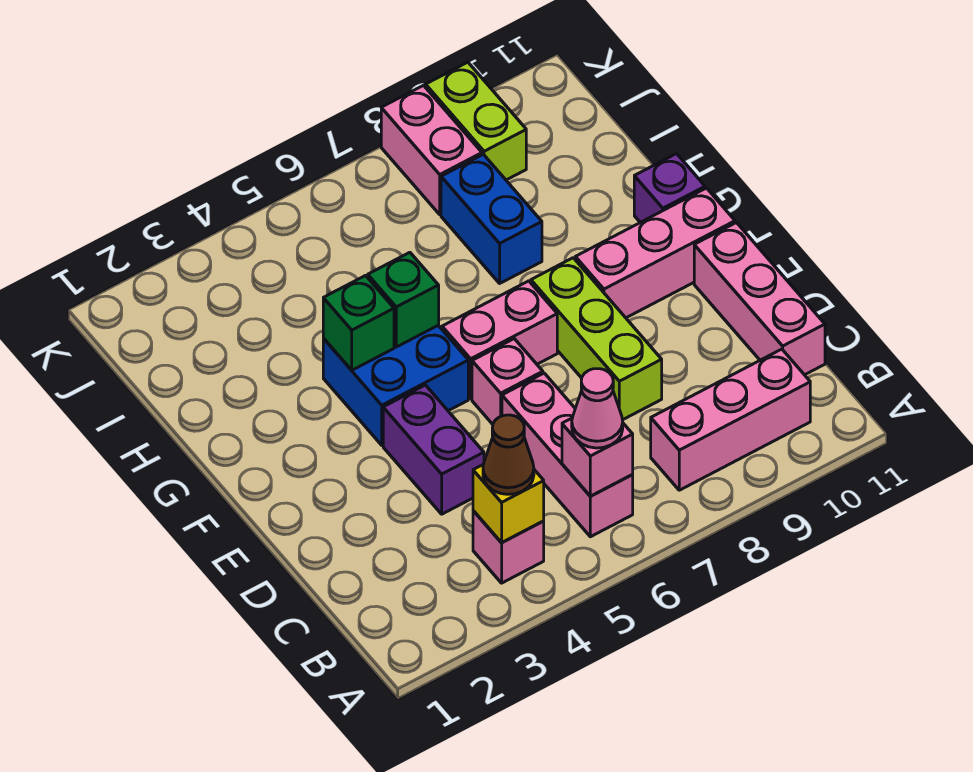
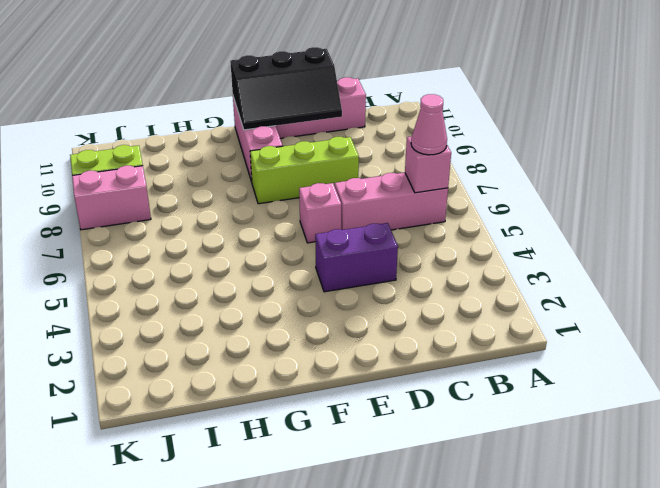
black slope D10:F11 level 2 top 11 -> none
none -> pink brick B4 level 1
none -> pink brick B8:B10 level 1
none -> blue brick F4:G5 level 1

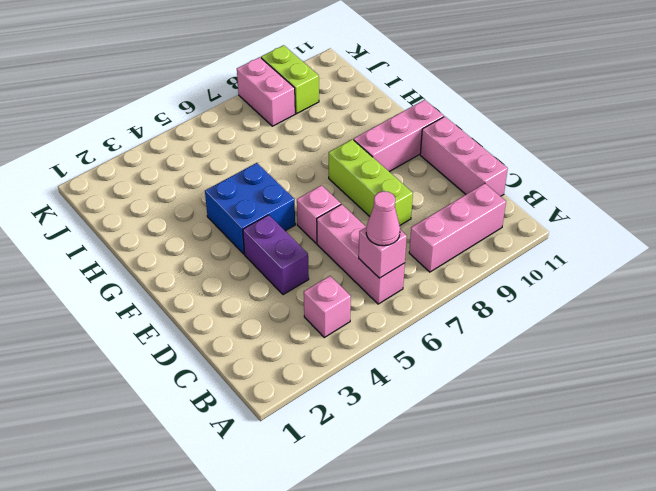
none -> pink brick F6:F7 level 1
none -> purple brick G11 level 1
none -> blue brick H8:I8 level 1

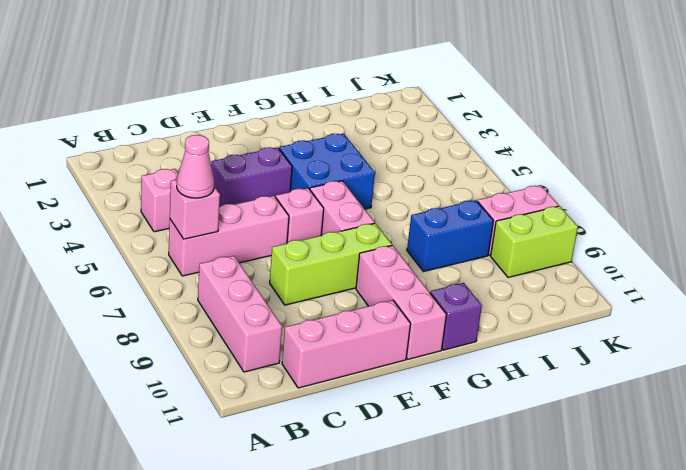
none -> yellow brick B4 level 2
none -> green brick G4 level 2
none -> green brick G5 level 2

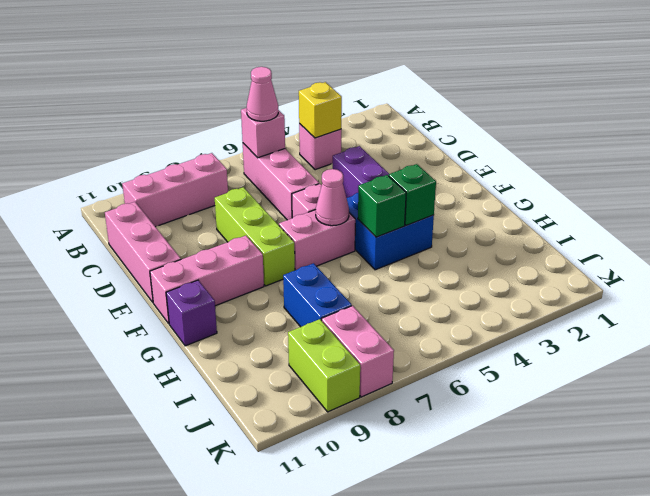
pink cone F6 level 2 -> none
none -> brown cone B4 level 3

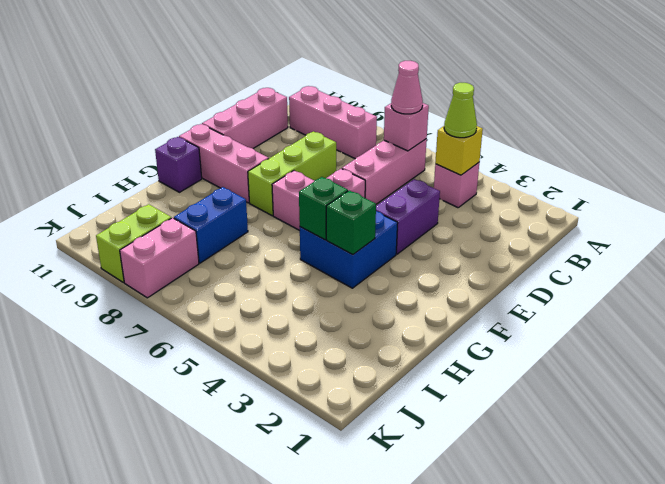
lime cone B4 level 3 -> brown cone B4 level 3

